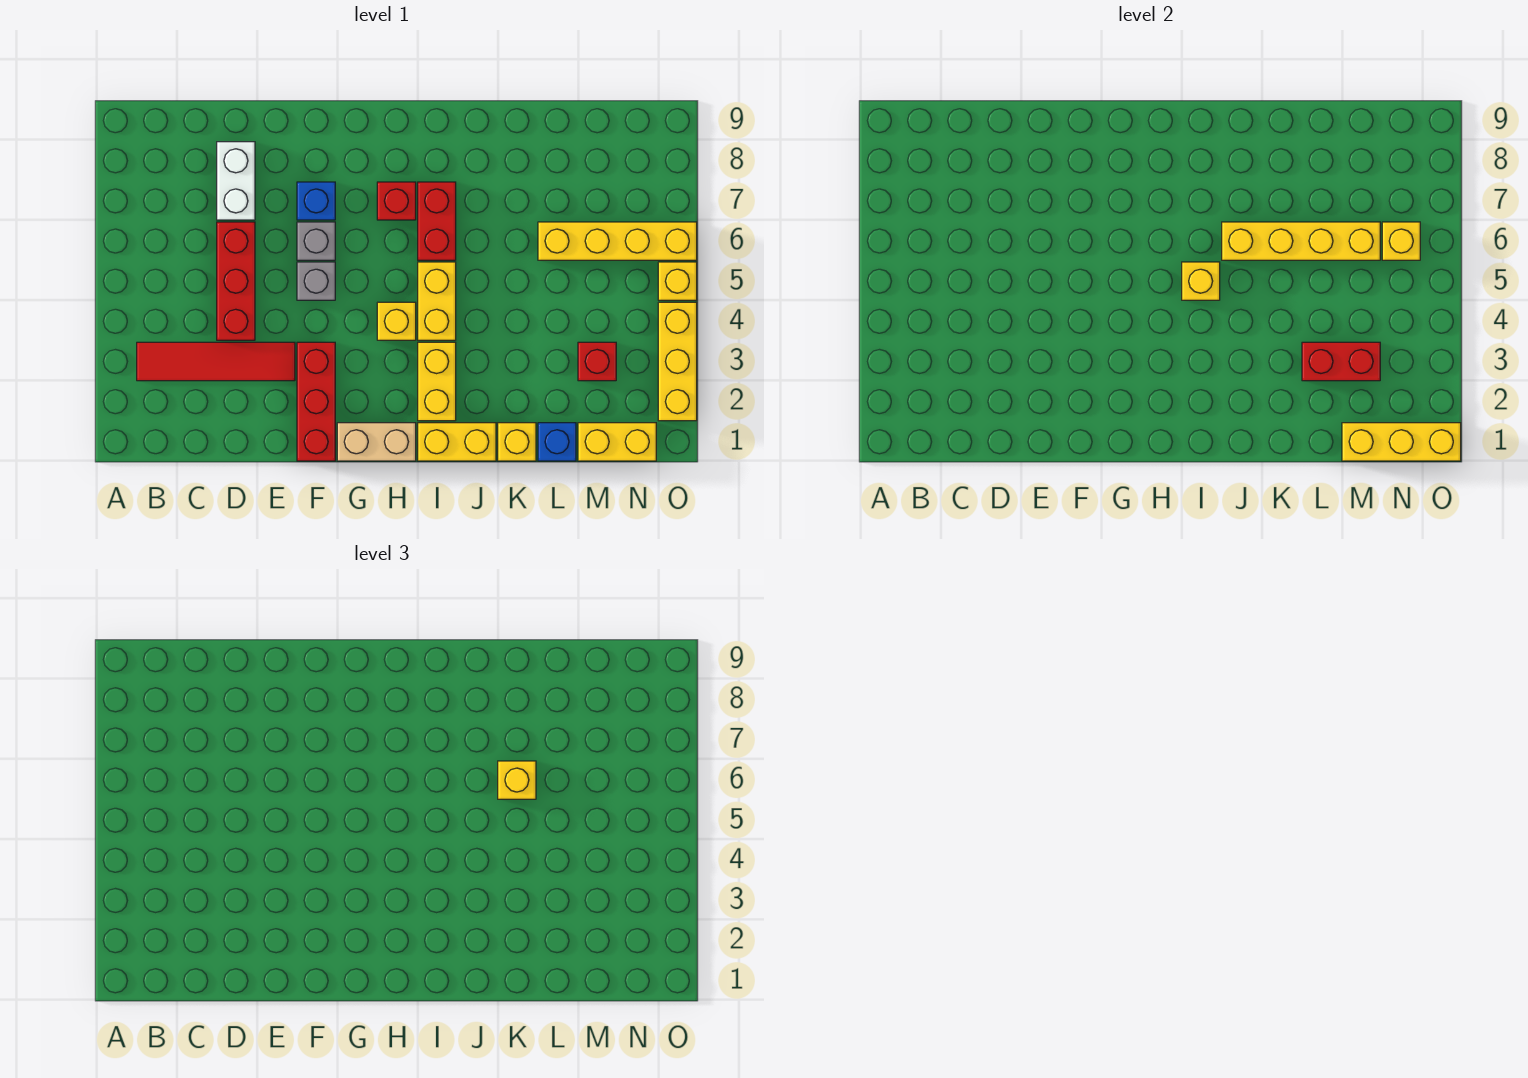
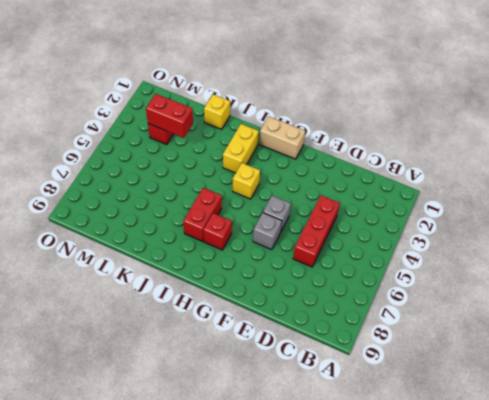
none -> red tile B3:E3 level 1
none -> white brick D7:D8 level 1
none -> red brick F1:F3 level 1

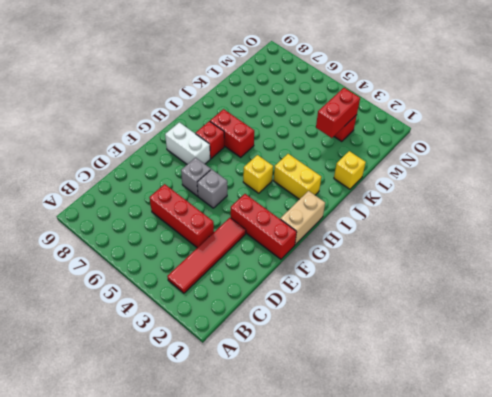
white brick G7:G8 level 1 -> white brick D7:D8 level 1
none -> blue brick F7 level 1
none -> yellow brick I1:J1 level 1
none -> yellow brick I4:I5 level 1

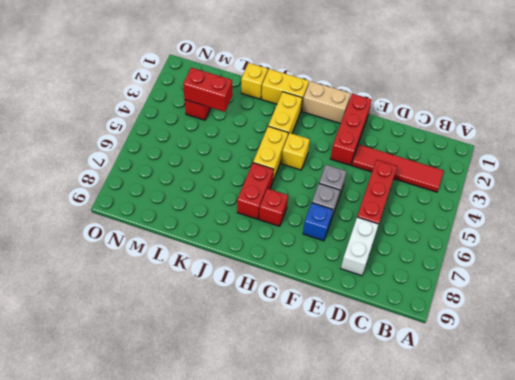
none -> blue brick L1 level 1
none -> yellow brick L6:O6 level 1
none -> yellow brick M1:N1 level 1

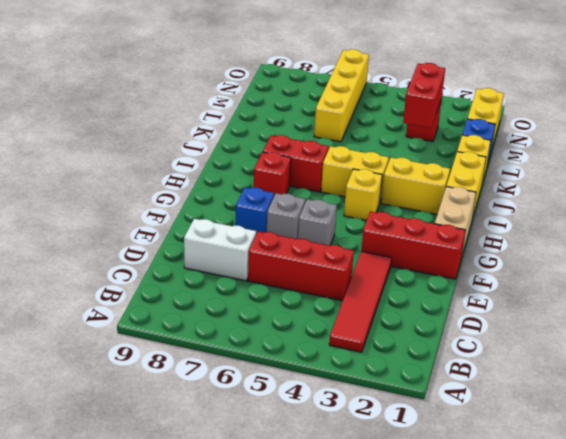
none -> yellow brick O2:O4 level 1
none -> yellow brick O5 level 1
none -> yellow brick I5 level 2

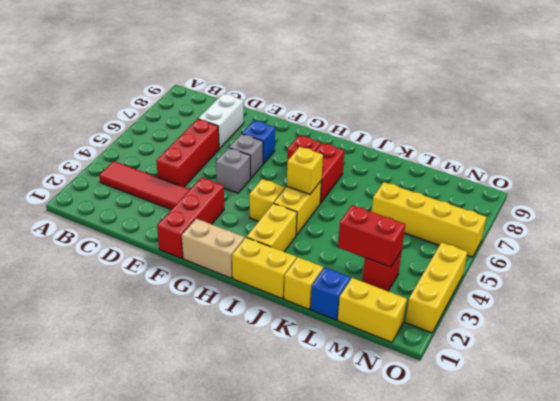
none -> yellow brick O5 level 1
none -> yellow brick J6:M6 level 2
none -> yellow brick M1:O1 level 2

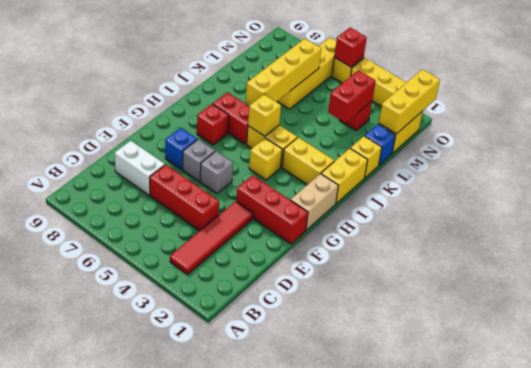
red brick O5 level 2 -> none
none -> yellow brick N6 level 2
none -> yellow brick K6 level 3

